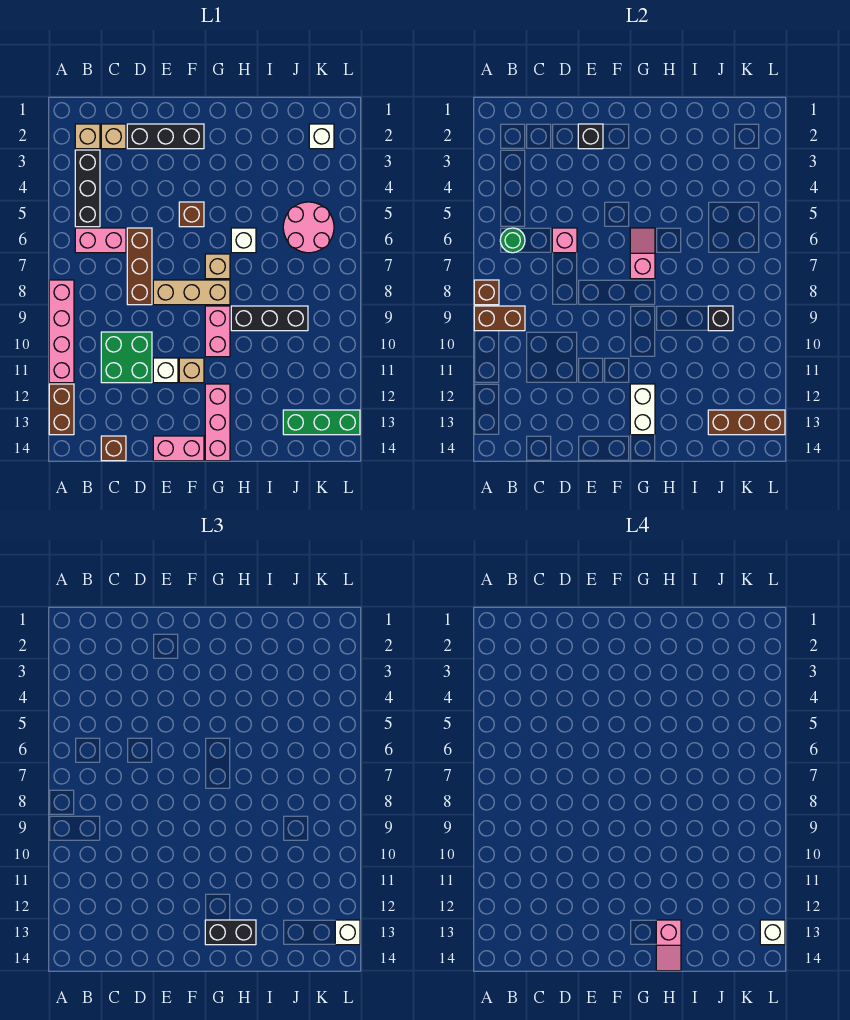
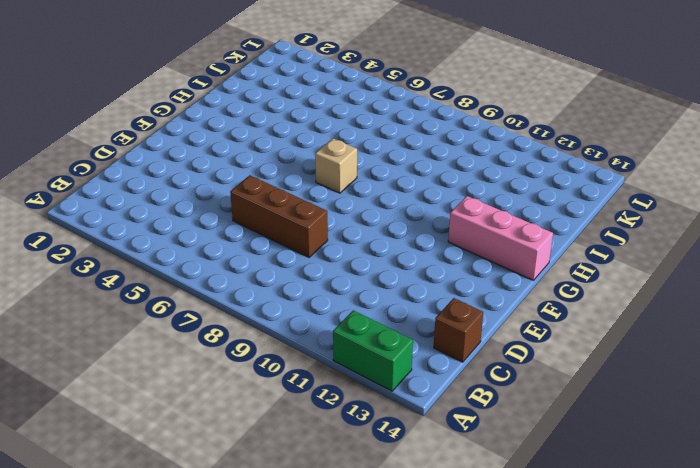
green brick A12:A13 level 1 -> brown brick A12:A13 level 1
none -> pink brick A8:A11 level 1
none -> tan brick B2 level 1
none -> black brick B3:B5 level 1
none -> pink brick B6:C6 level 1

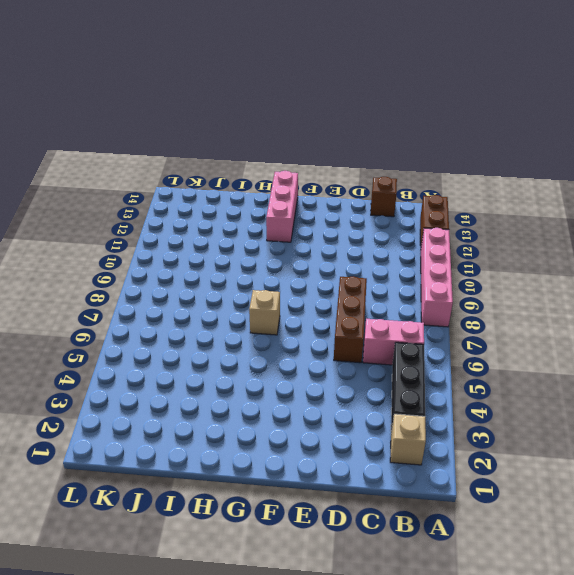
none -> tan brick C2 level 1
none -> green brick C10:D11 level 1
none -> black brick D2:F2 level 1
none -> tan brick E8:G8 level 1

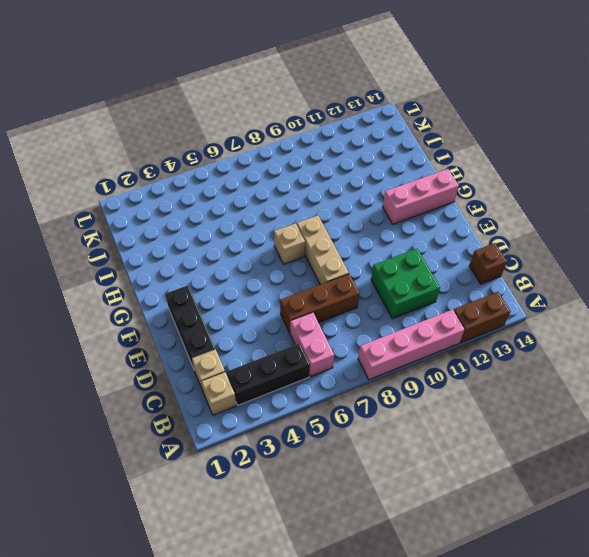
none -> white brick E11 level 1
none -> pink brick E14:F14 level 1
none -> brown brick F5 level 1
none -> tan brick F11 level 1

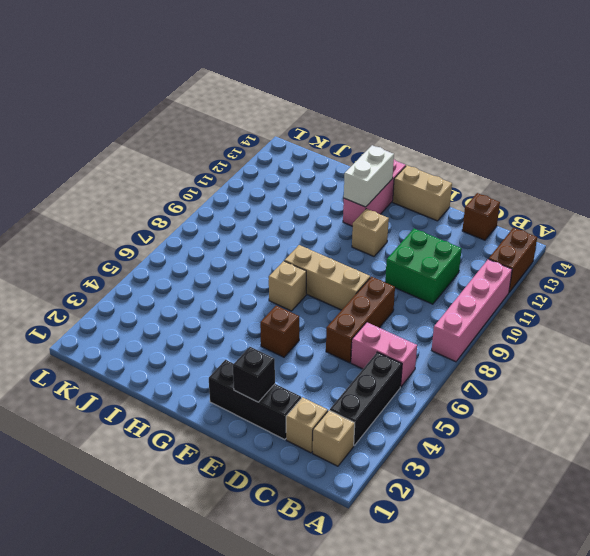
tan brick E14:F14 level 1 -> pink brick E14:F14 level 1
none -> white brick E11 level 1
none -> pink brick G9:G10 level 1
none -> white brick H6 level 1
none -> black brick H9:J9 level 1

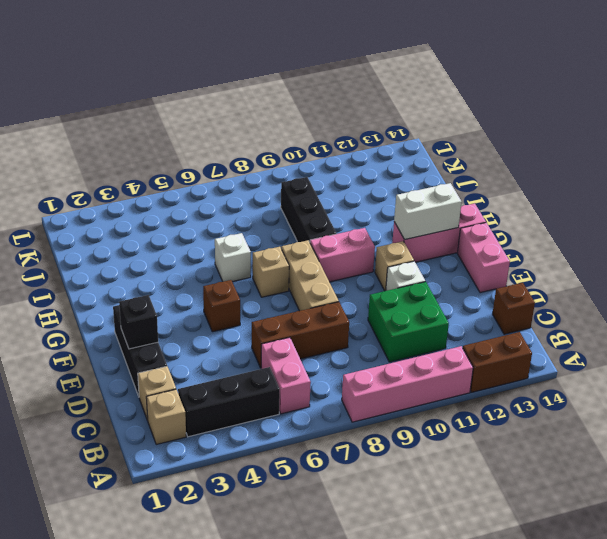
none -> pink round brick J5:K6 level 1
none -> green brick J13:L13 level 1
none -> white brick K2 level 1
none -> brown brick A8 level 2

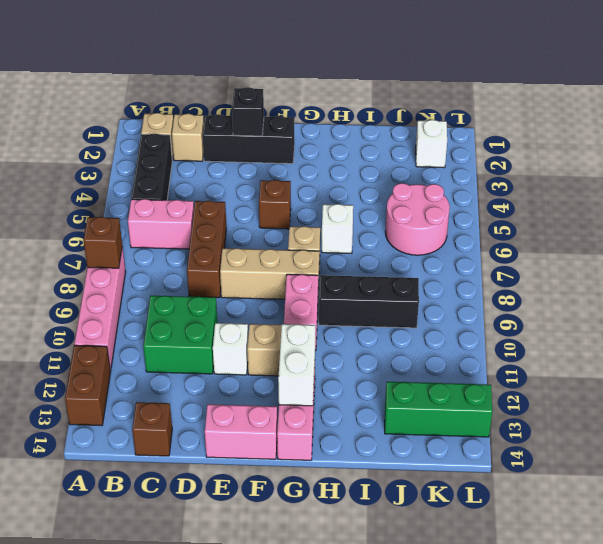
none -> brown brick A9:B9 level 2
none -> green round brick B6 level 2
none -> pink brick D6 level 2
none -> pink slope G6:G7 level 2 top 7

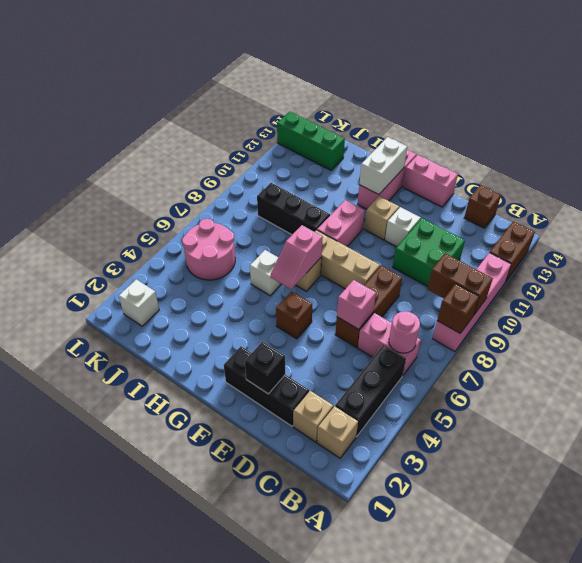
pink round brick B6 level 2 -> green round brick B6 level 2
none -> black brick J9 level 2
none -> brown brick J13:L13 level 2
none -> black brick G13:H13 level 3
none -> white brick L13 level 3

